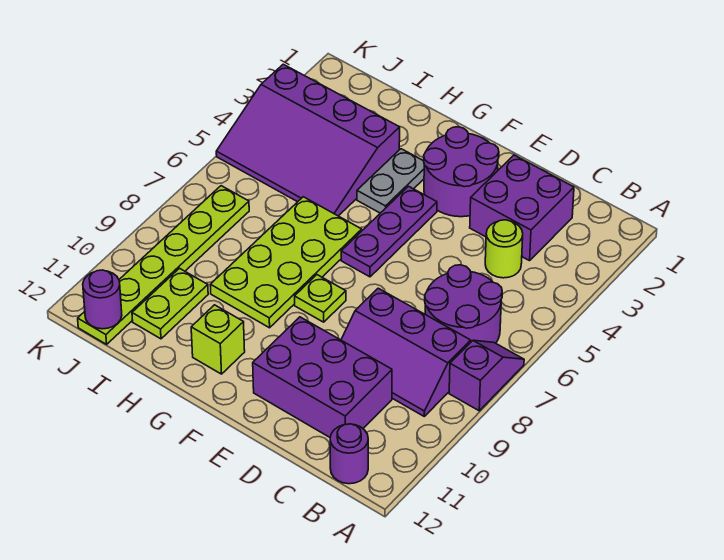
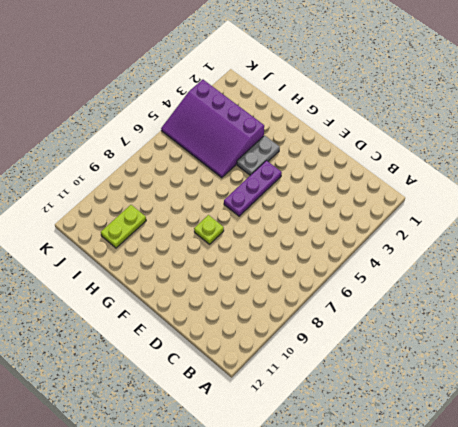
none -> purple slope A7:A8 level 1 top 8
none -> purple round brick B6:C7 level 1
none -> purple slope B8:D9 level 1 top 8

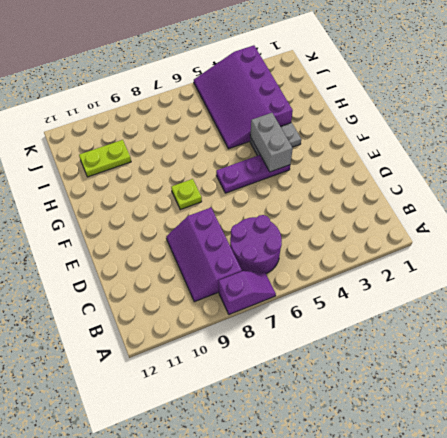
grey brick F4:G4 level 2 -> none
none -> purple round brick B12 level 1
none -> purple brick C2:D3 level 1
none -> lime round brick C4 level 1

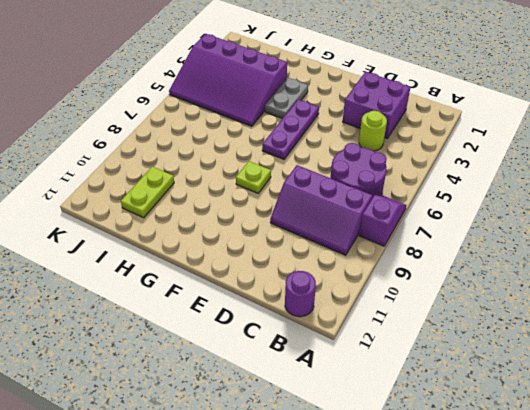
none -> purple brick C10:E11 level 1
none -> purple round brick E2:F3 level 1
none -> lime plate G6:H9 level 1

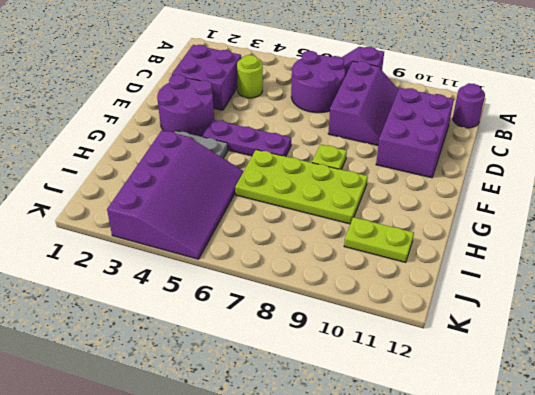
none -> lime brick G11 level 1
none -> lime plate J7:J12 level 1
none -> purple round brick J12 level 2

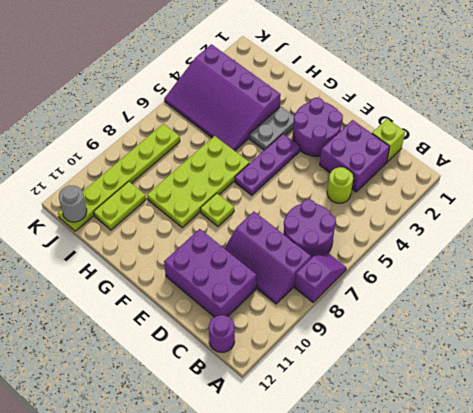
lime brick C1 level 1 -> lime brick G11 level 1
grey round brick J12 level 2 -> purple round brick J12 level 2

